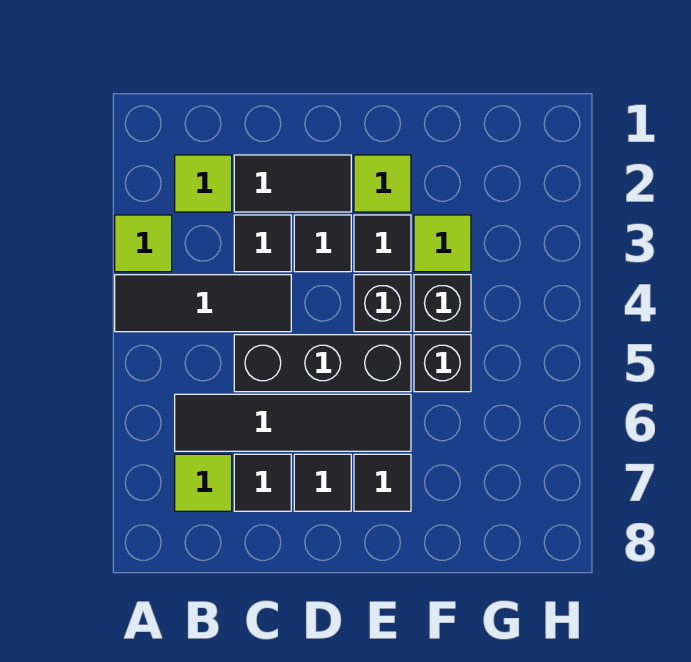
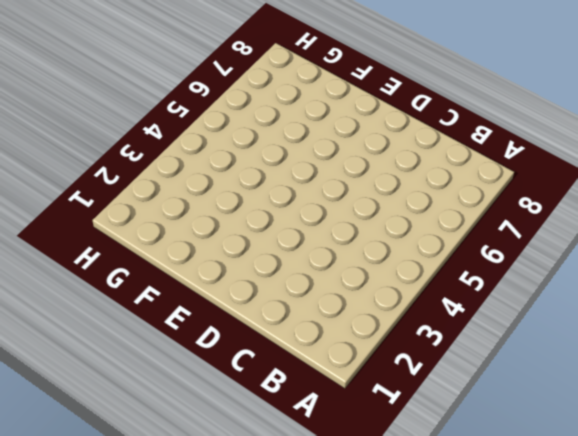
none -> lime tile A3 level 1
none -> black tile A4:C4 level 1
none -> lime tile B2 level 1

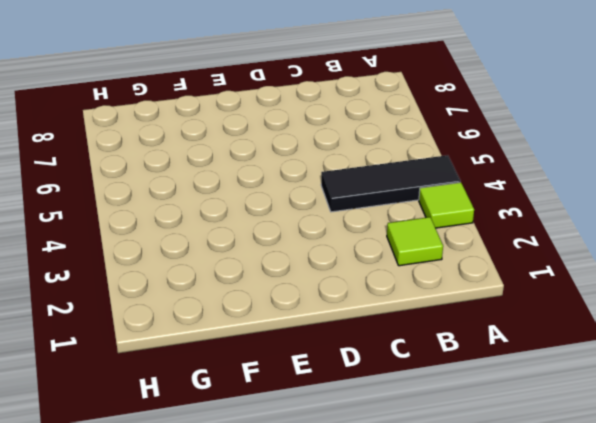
none -> black tile B6:E6 level 1
none -> lime tile B7 level 1
none -> black tile C2:D2 level 1

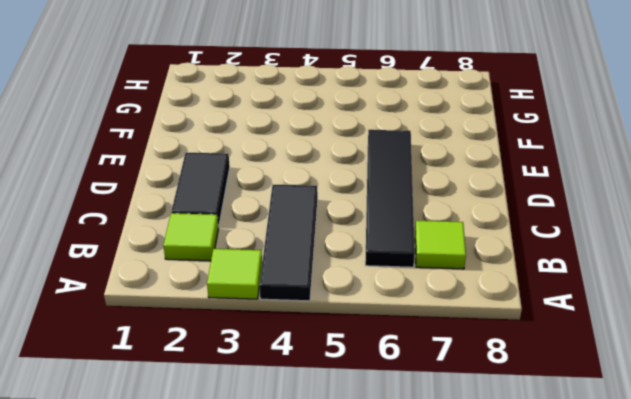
none -> black tile C3 level 1
none -> black brick C5:E5 level 1
none -> black tile C7 level 1

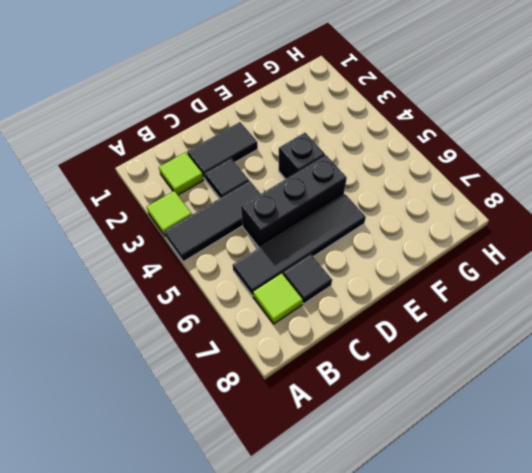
none -> black tile D3 level 1
none -> black tile D7 level 1
none -> lime tile E2 level 1

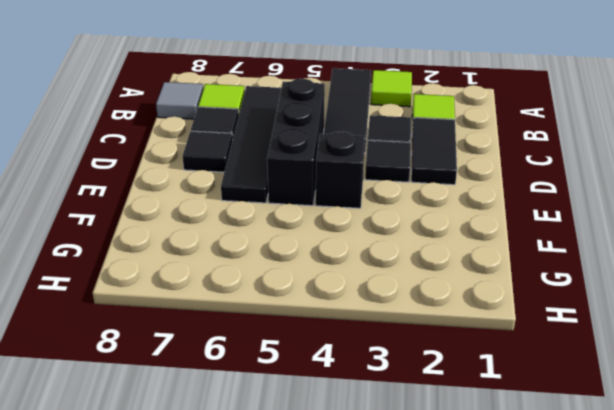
grey tile B8 level 1 -> none
none -> lime tile E2 level 1
none -> black tile E3 level 1
none -> black tile E7 level 1

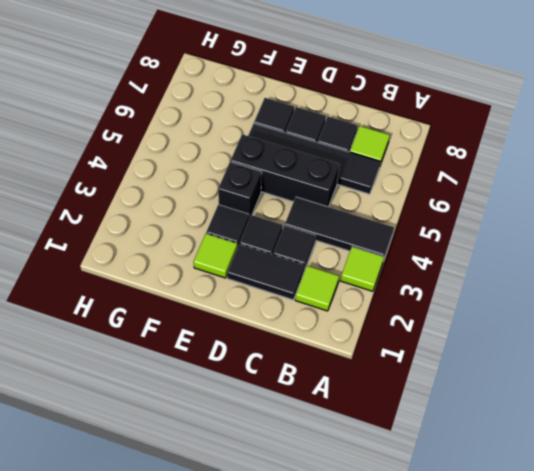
none -> lime tile F3 level 1
none -> black brick F4 level 1
none -> black brick F5 level 1

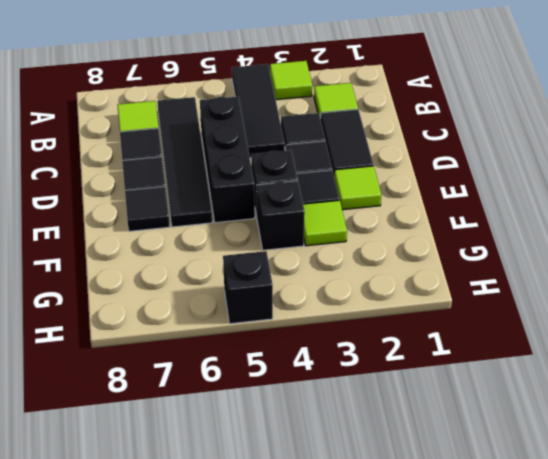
black brick H5 level 1 -> black brick F5 level 1

